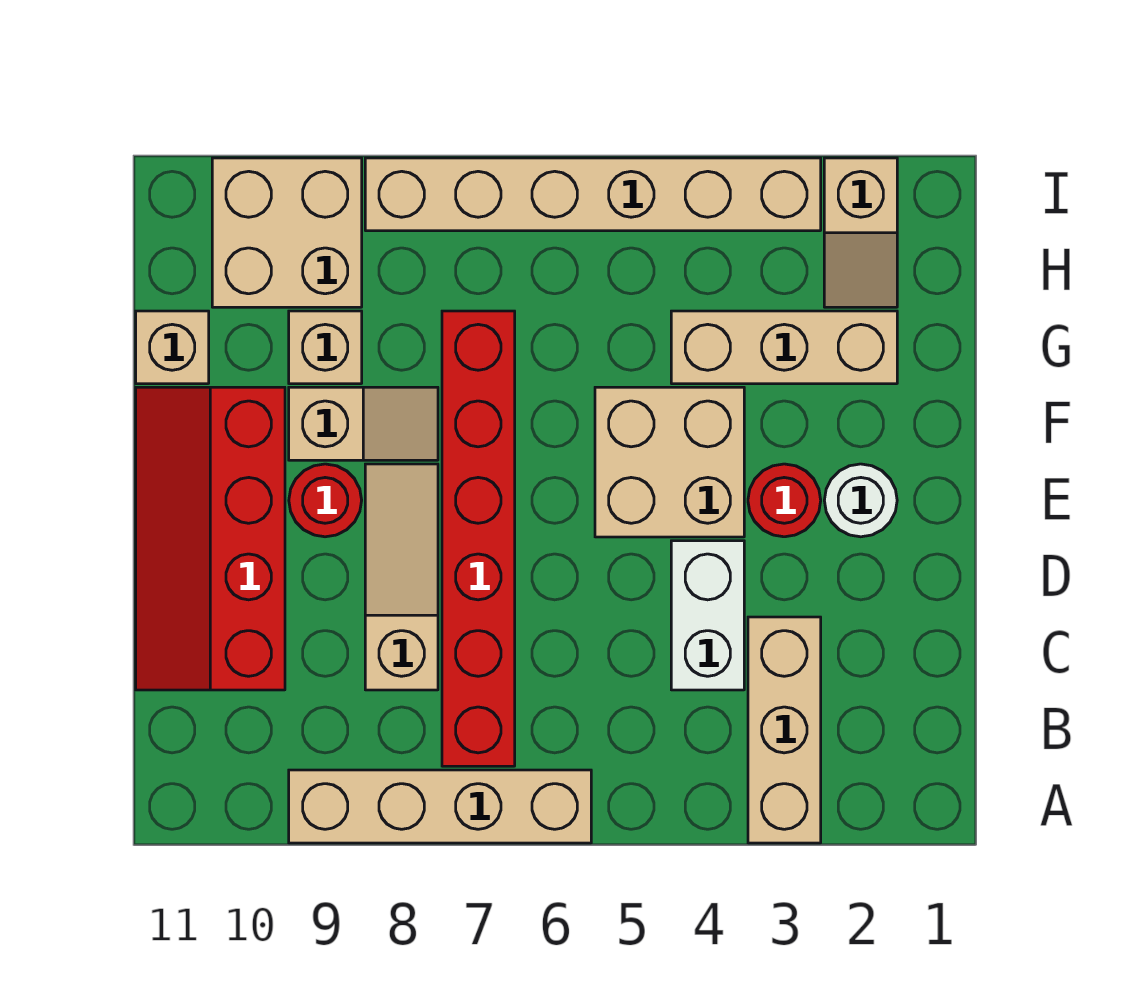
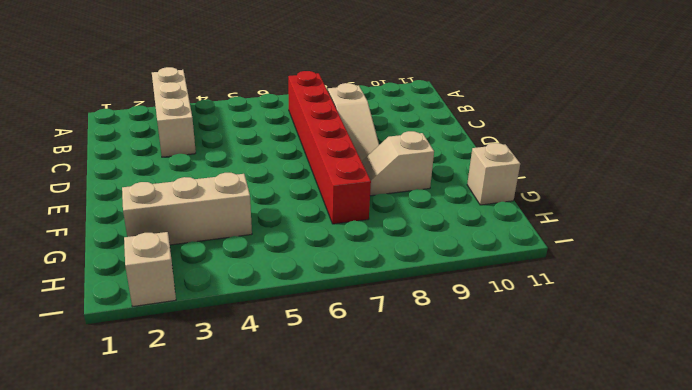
none -> tan brick A6:A9 level 1
none -> white brick C4:D4 level 1
none -> red slope C10:F11 level 1 top 10

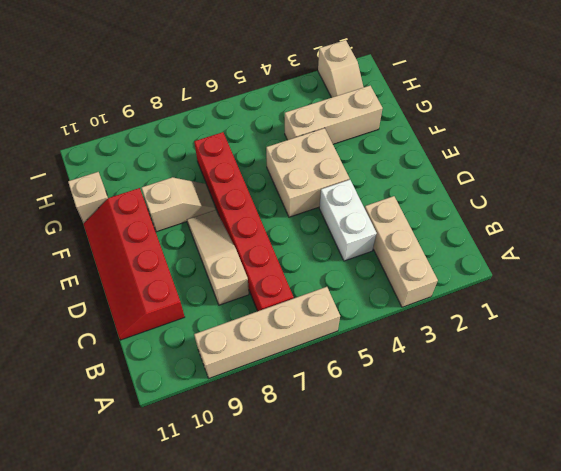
none -> white round brick E2 level 1
none -> red round brick E3 level 1
none -> red round brick E9 level 1

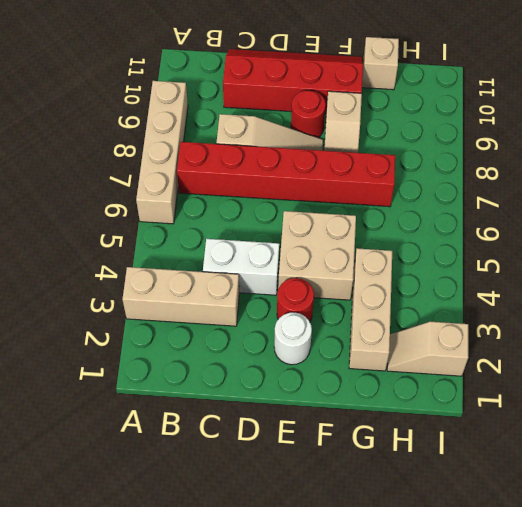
none -> tan brick G9 level 1
none -> tan brick H9:I10 level 1
none -> tan brick I3:I8 level 1

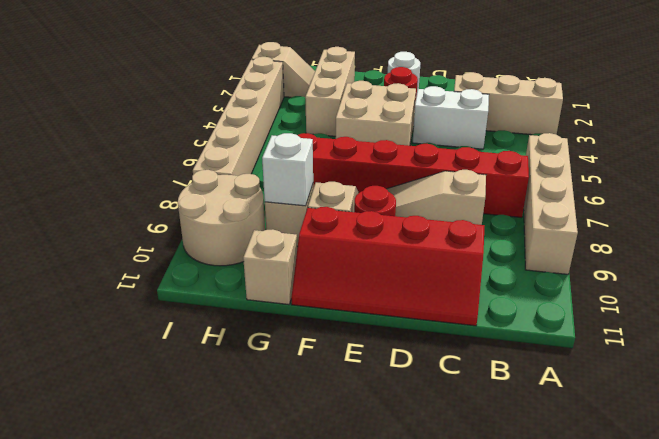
white brick G9 level 2 -> none
tan round brick H9:I10 level 1 -> tan brick H9:I10 level 1

